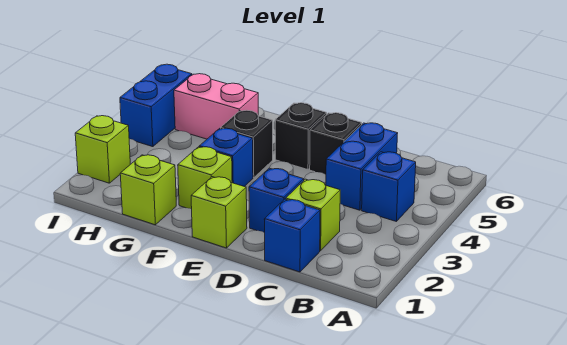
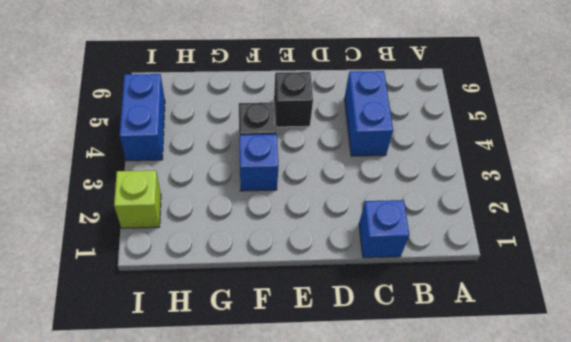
none -> blue brick B4 level 1
none -> lime brick C2 level 1
none -> blue brick D2 level 1

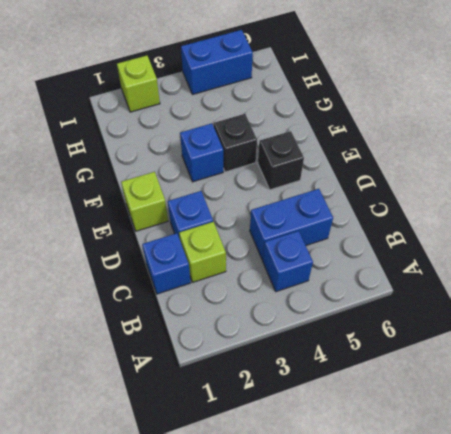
none -> black brick D5 level 1
none -> lime brick F2 level 1
none -> lime brick G1 level 1

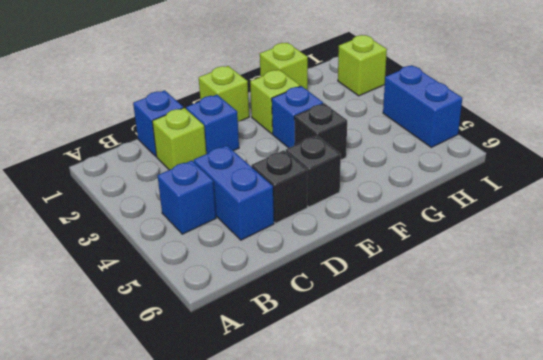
none -> pink brick G5:H5 level 1

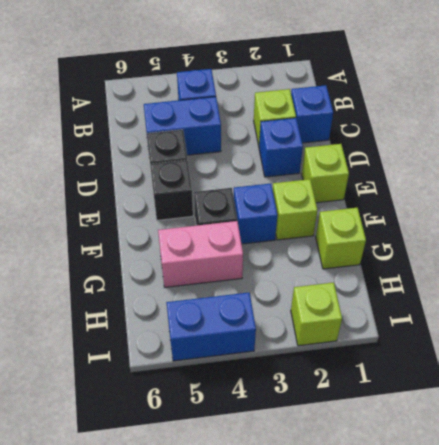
pink brick G4:G5 level 1 -> pink brick G5:H5 level 1

